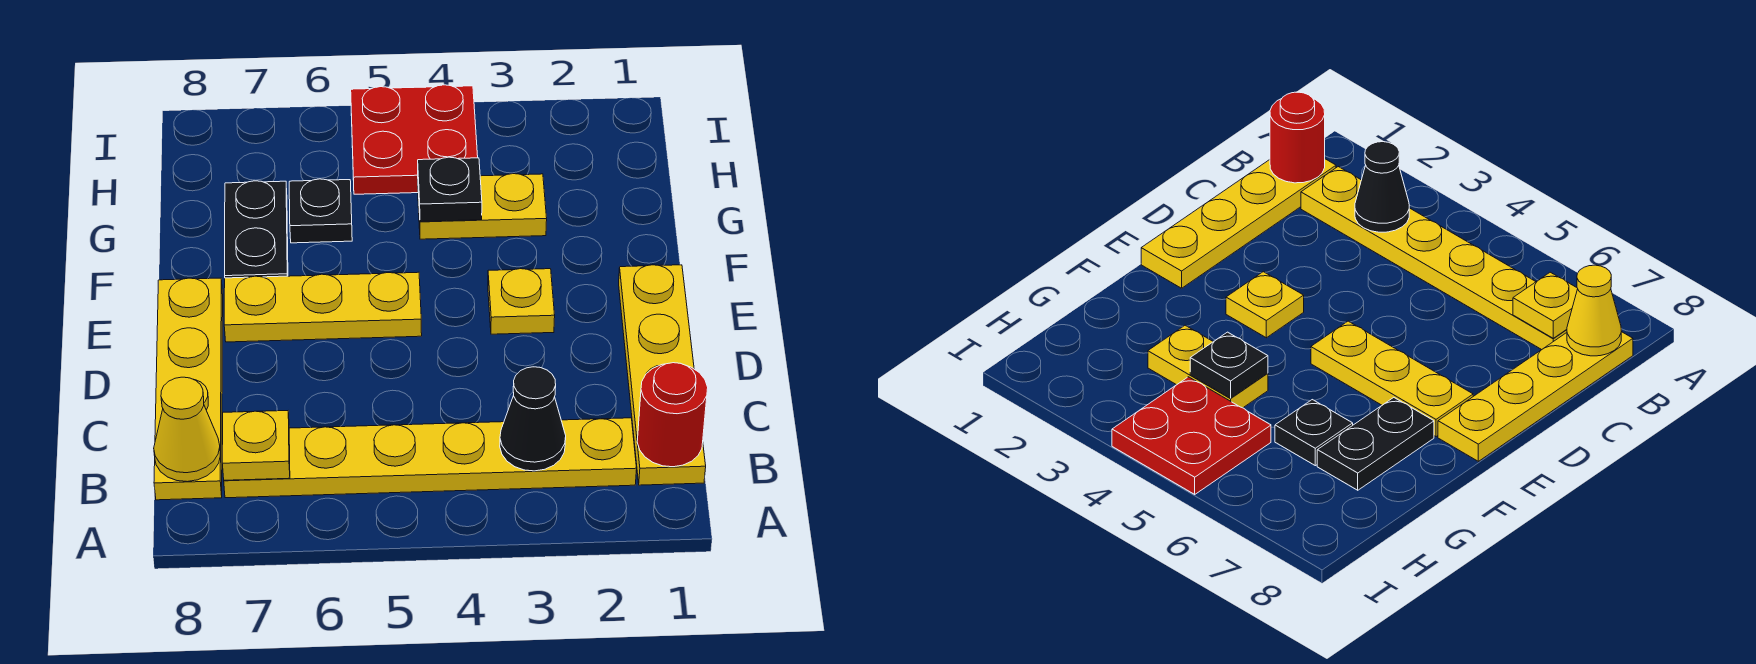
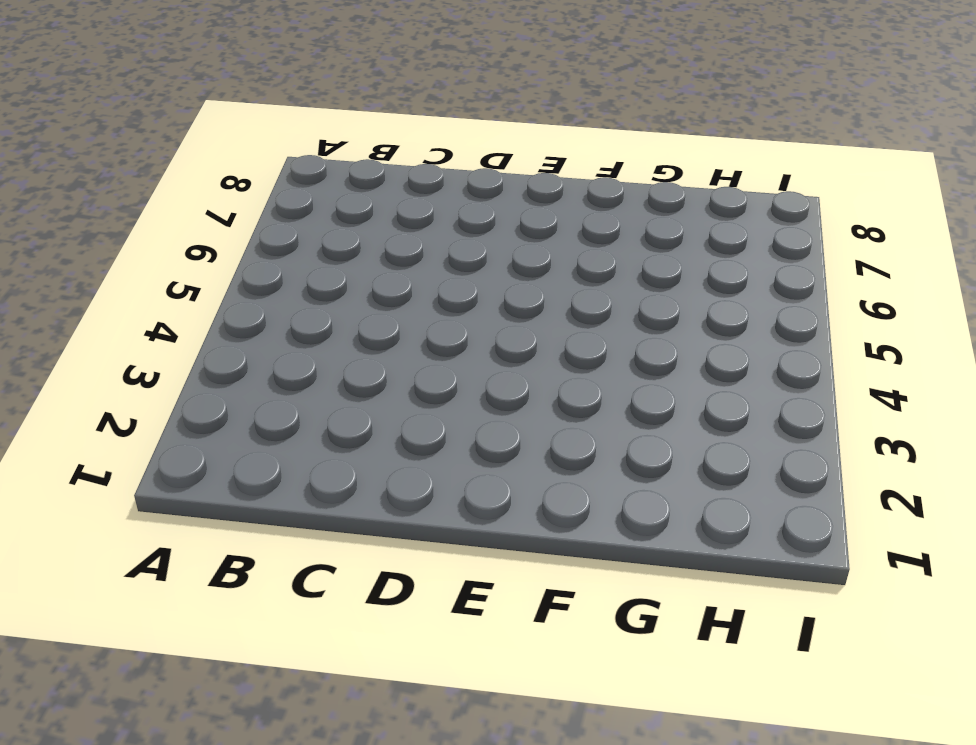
none -> yellow plate B1:E1 level 1
none -> yellow plate B2:B7 level 1
none -> yellow plate B8:E8 level 1

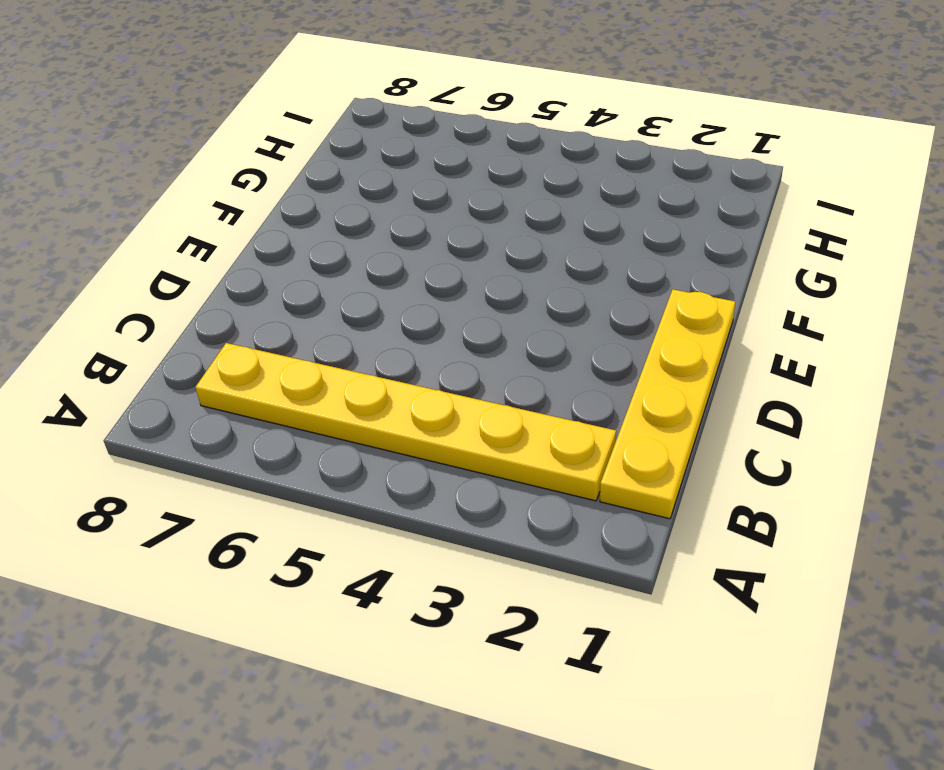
none -> yellow plate B8:E8 level 1
none -> yellow plate E3 level 1
none -> yellow plate E5:E7 level 1

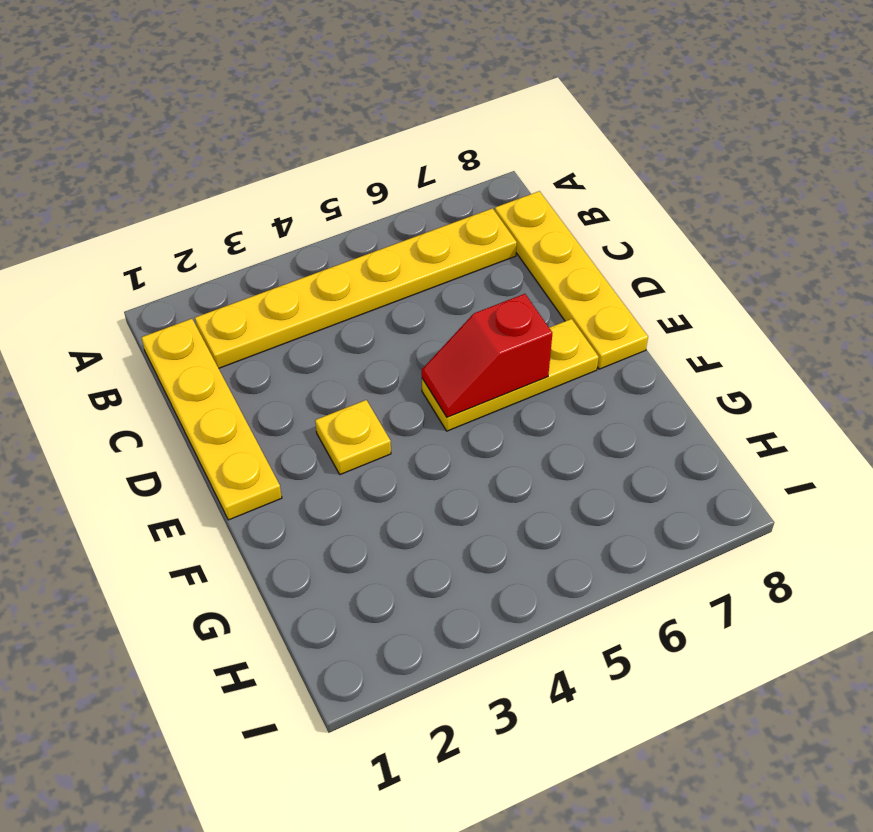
red slope E5:E6 level 2 top 6 -> none
none -> black plate F7:G7 level 1
none -> yellow plate G3:G4 level 1
none -> black plate G6 level 1

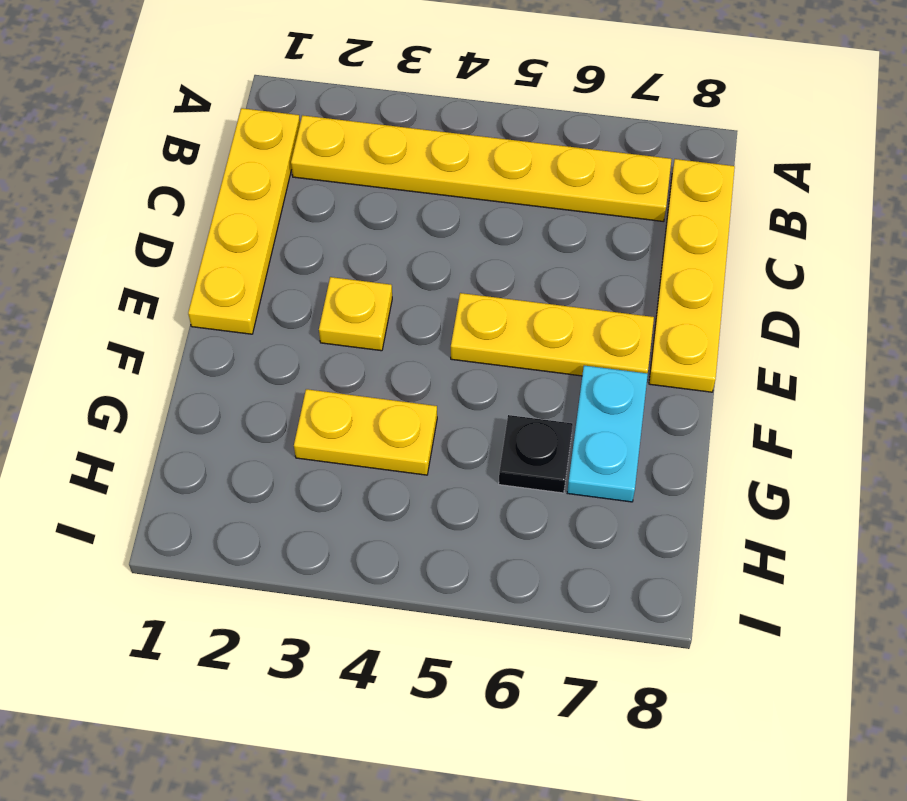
cyan plate F7:G7 level 1 -> black plate F7:G7 level 1
none -> red plate H4:I5 level 1
none -> red round brick B1 level 2
none -> black cone B3 level 2

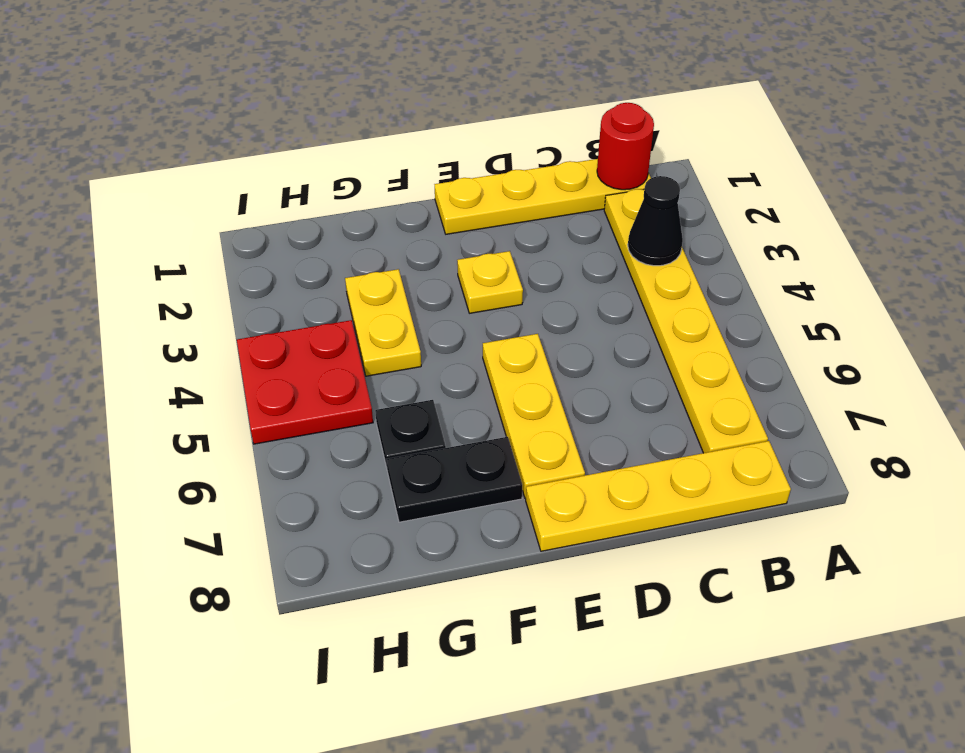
none -> yellow plate B7 level 2
none -> yellow cone B8 level 2
none -> black plate G4 level 2

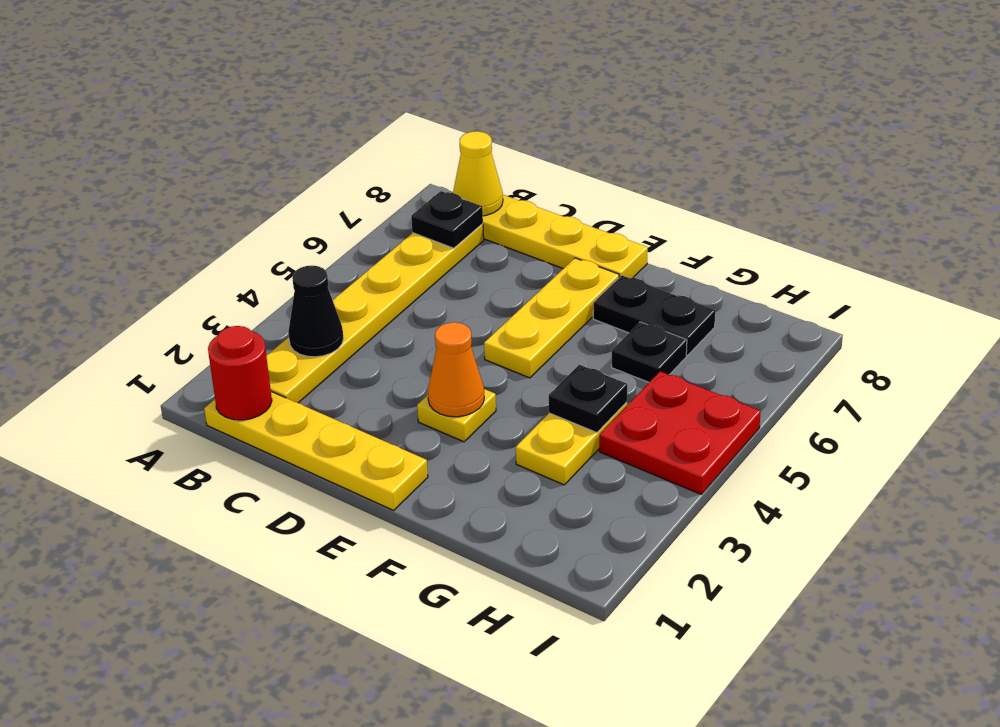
black plate B7 level 2 -> yellow plate B7 level 2
orange cone E3 level 2 -> none

